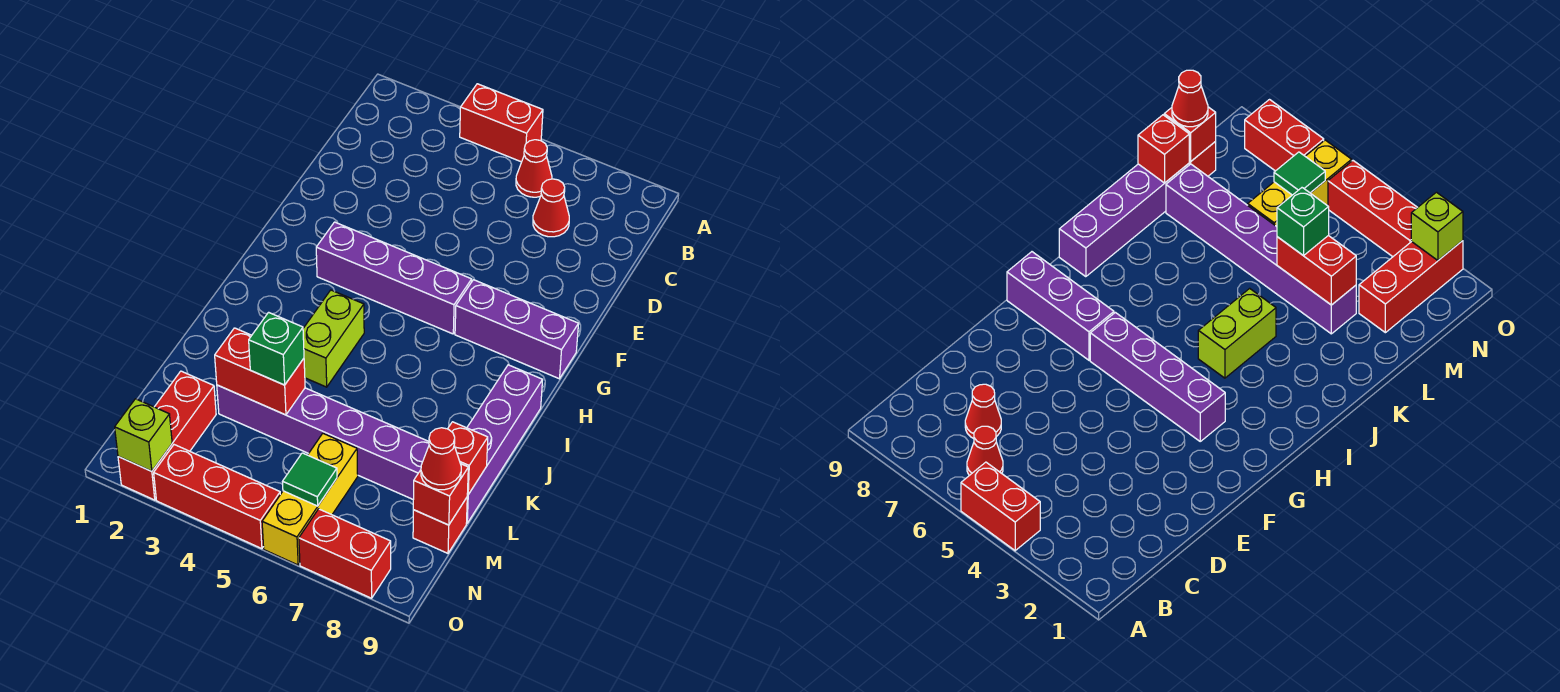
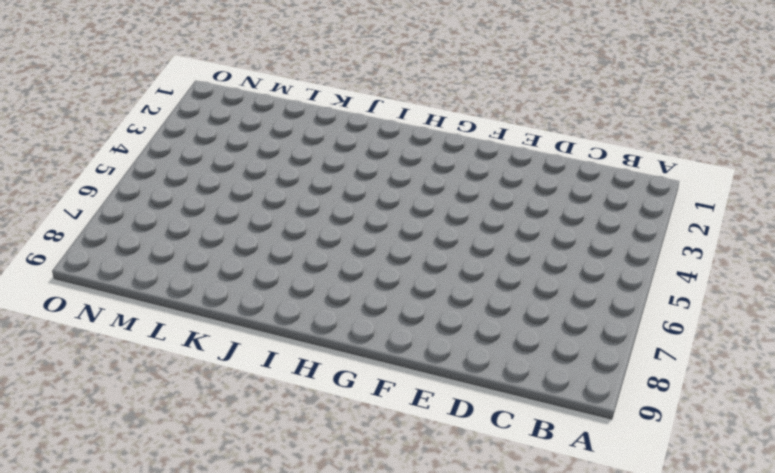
none -> red brick A4:A5 level 1
none -> red cone B6 level 1
none -> red cone C7 level 1

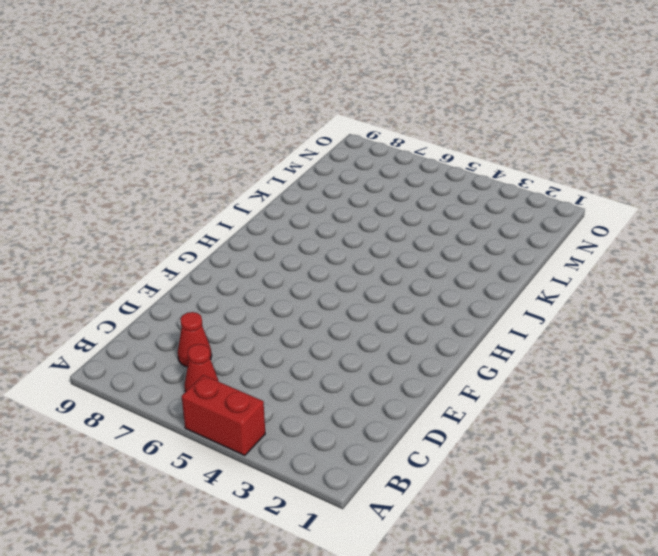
none -> purple brick G3:G6 level 1
none -> purple brick G7:G9 level 1
none -> lime brick I4:J4 level 1

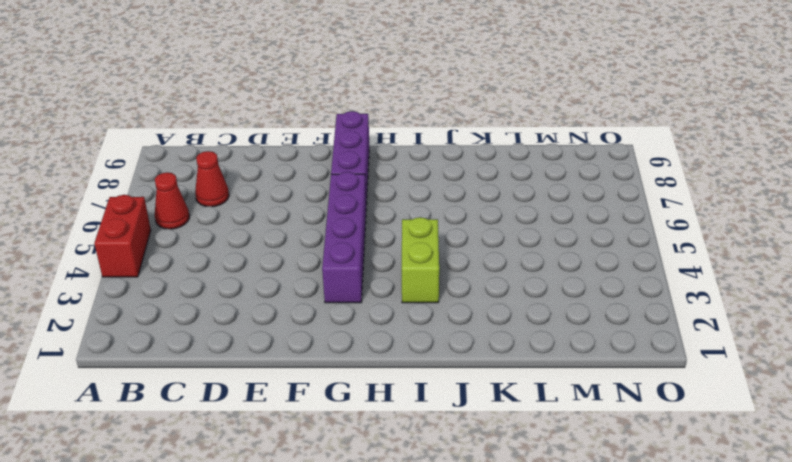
lime brick I3:I4 level 1 -> lime brick I4:J4 level 1
none -> purple brick I9:L9 level 1
none -> purple brick L3:L8 level 1
none -> red brick M2:O2 level 1

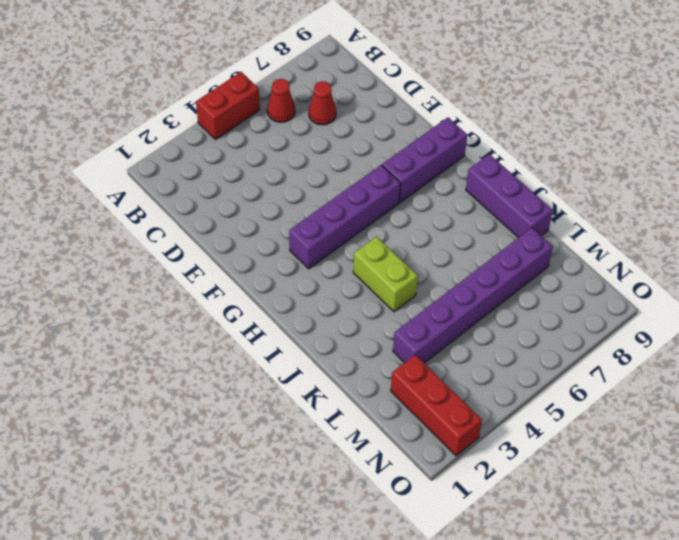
purple brick I9:K9 level 1 -> purple brick I9:L9 level 1
none -> yellow brick M6:O6 level 1
none -> red brick M9 level 1
none -> red brick O3:O5 level 1

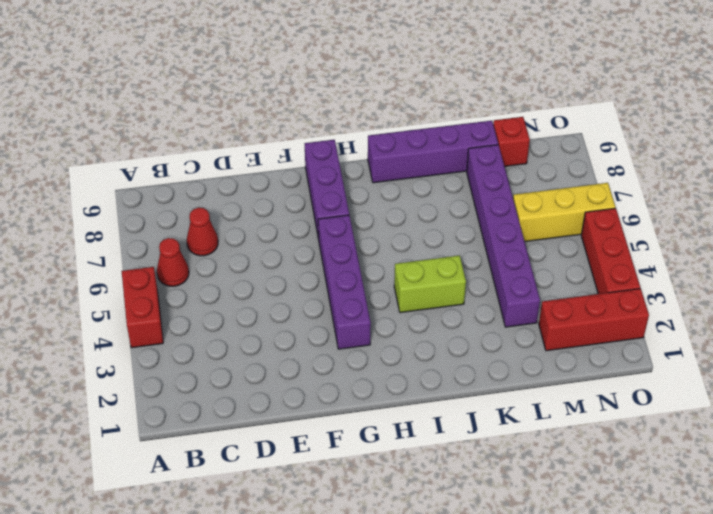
none -> red brick O7:O8 level 1
none -> red brick L3:L4 level 2
none -> red brick L9 level 2

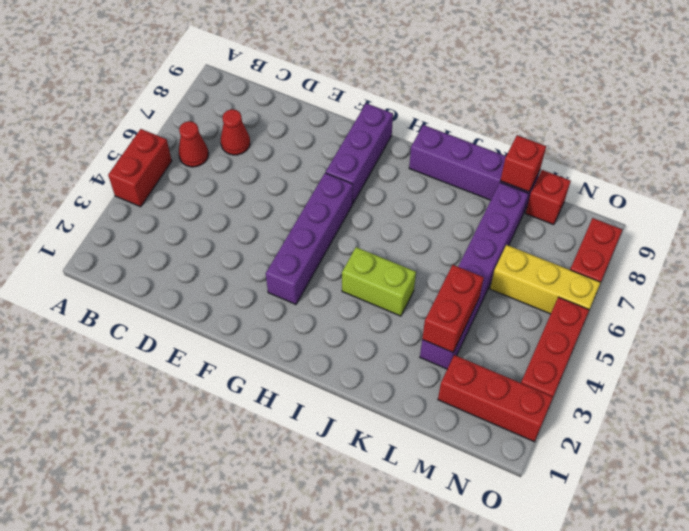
none -> red brick M9 level 2
none -> green tile N6 level 2
none -> lime brick O2 level 2

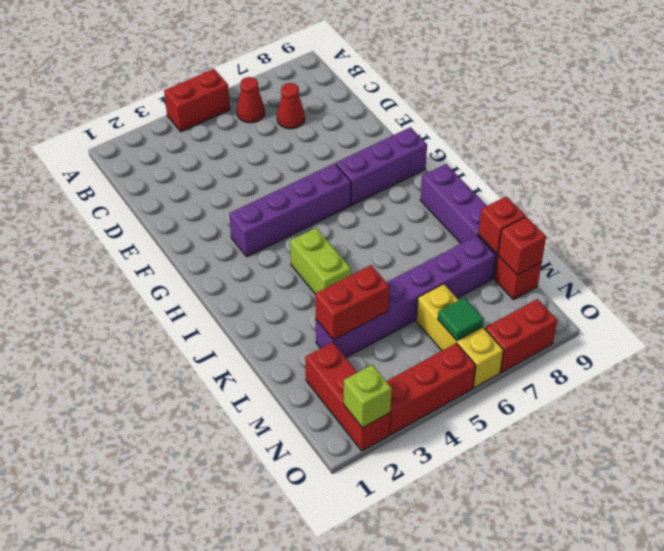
none -> green brick L4 level 3
none -> red cone M9 level 3

